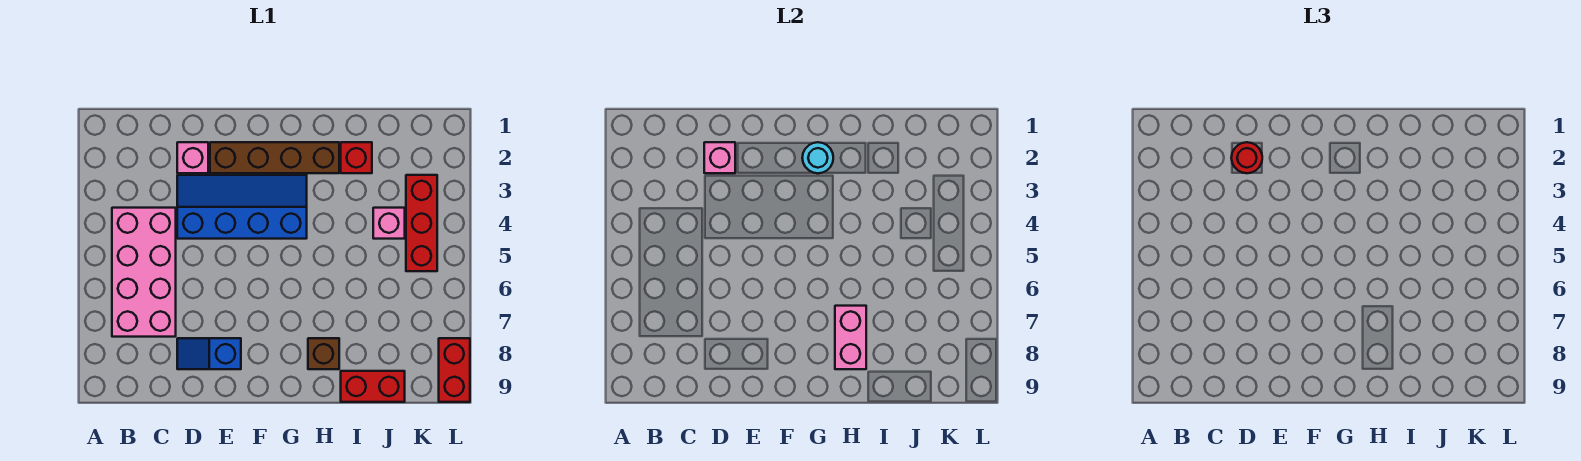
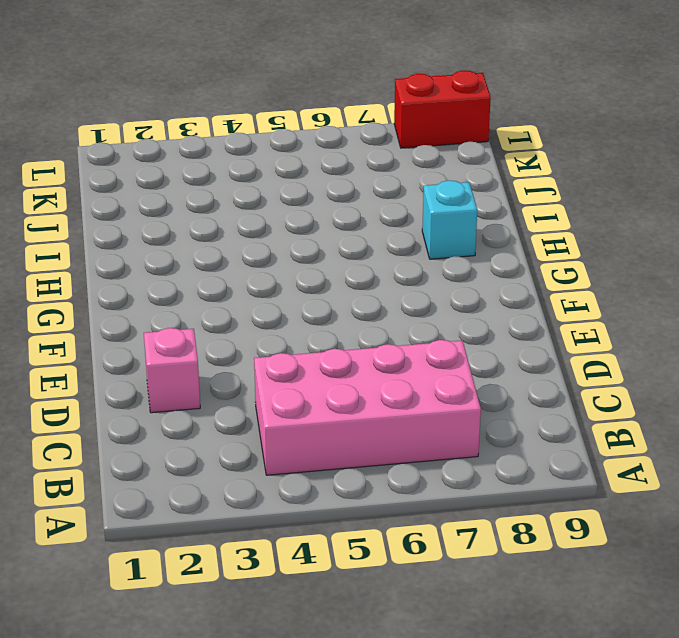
cyan brick H8 level 1 -> brown brick H8 level 1
none -> blue slope D3:G4 level 1 top 4
none -> blue slope D8:E8 level 1 top E
none -> brown brick E2:H2 level 1

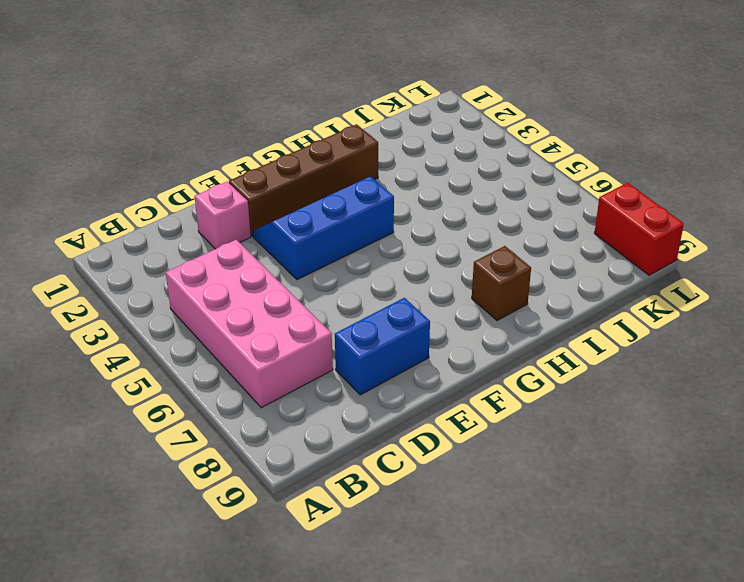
blue brick D8:E8 level 1 -> blue slope D8:E8 level 1 top E
blue slope E3:G4 level 1 top 4 -> blue slope D3:G4 level 1 top 4
none -> red brick I2 level 1
none -> red brick I9:J9 level 1
none -> pink brick J4 level 1

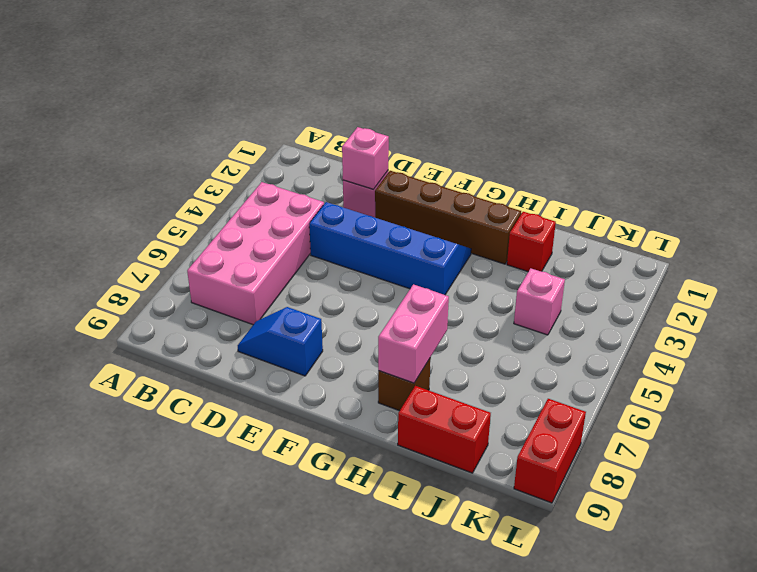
none -> red brick K3:K5 level 1
none -> cyan round brick G2 level 2
none -> red round brick D2 level 3

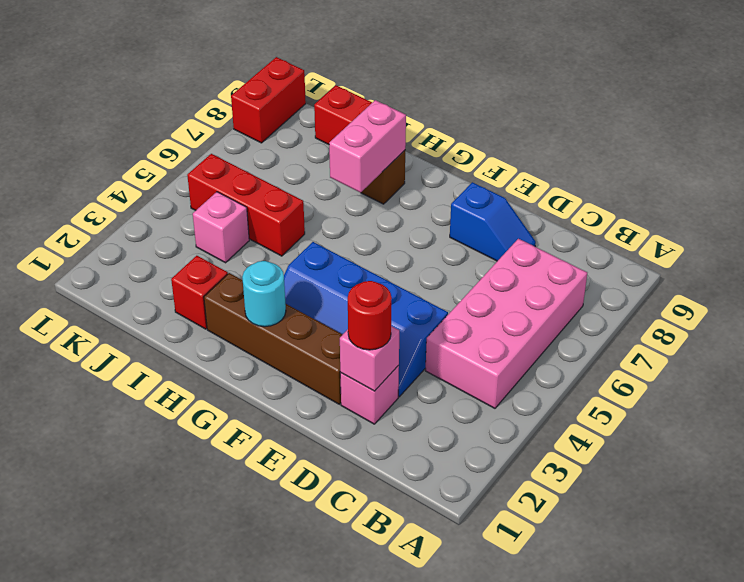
red brick I5:K5 level 1 -> red brick K3:K5 level 1

